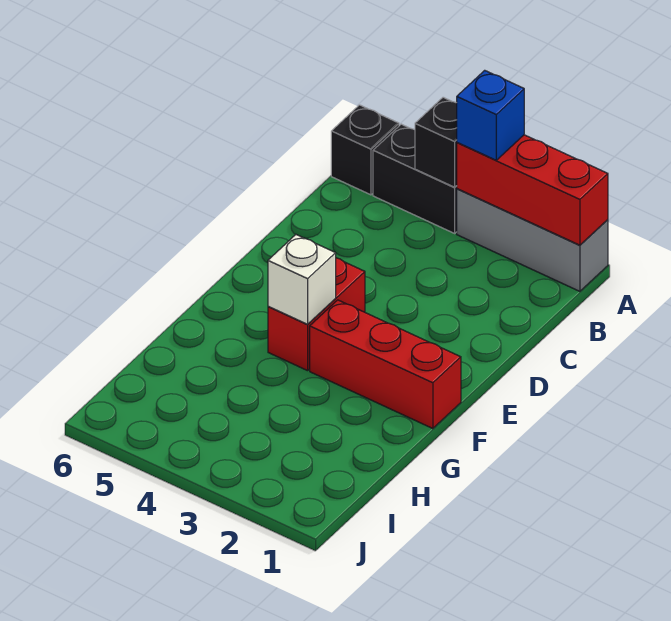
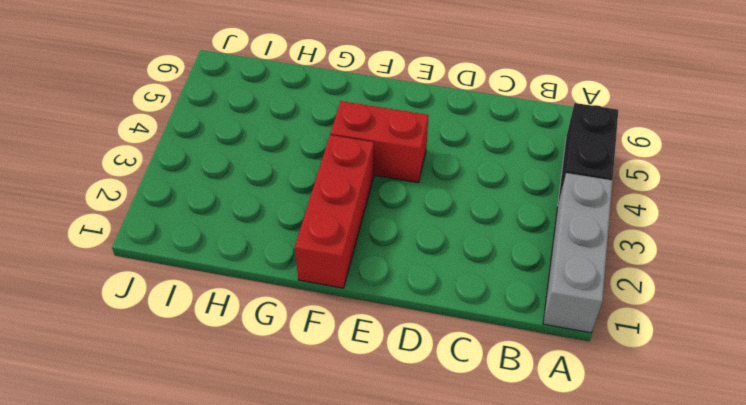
none -> black brick A6 level 1
none -> red brick A1:A3 level 2

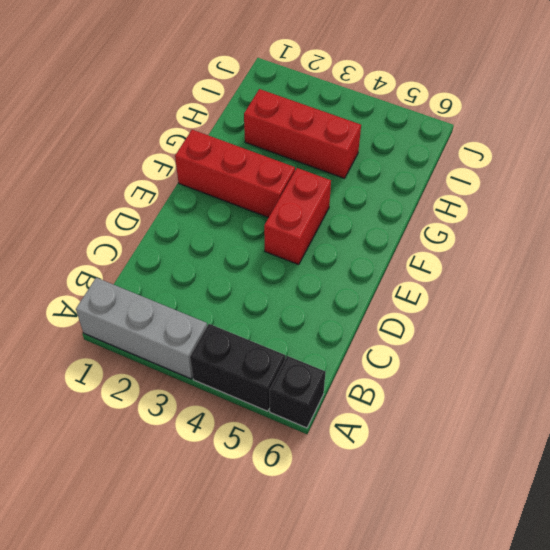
red brick H2:H4 level 1 -> red brick A1:A3 level 2
none -> black brick A4 level 2
none -> white brick F4 level 2

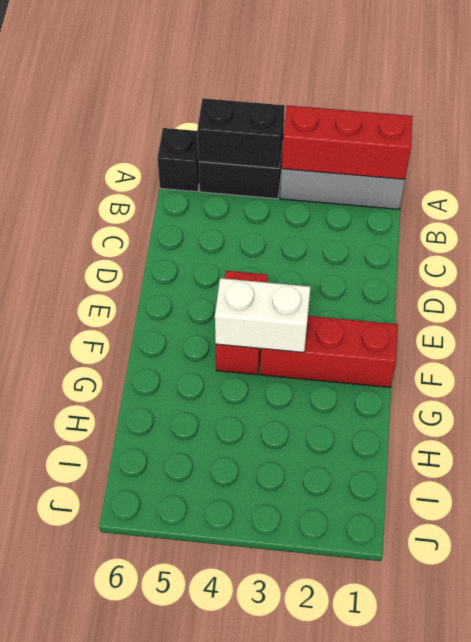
black brick A4:A5 level 2 -> black brick A4 level 2
white brick F3:F4 level 2 -> white brick F4 level 2
none -> blue brick A3 level 3

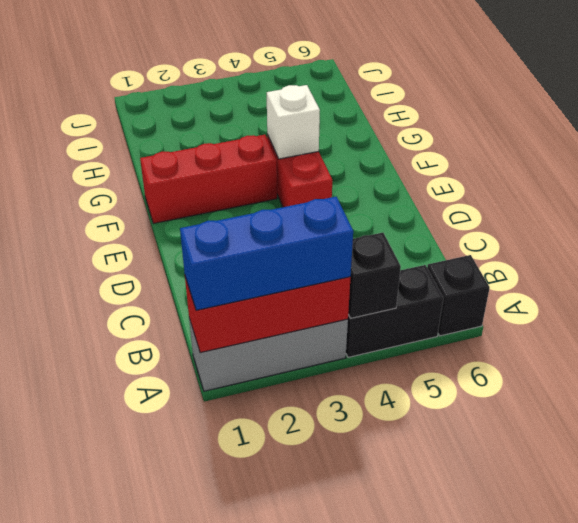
blue brick A1:A3 level 3 -> blue brick A3 level 3

